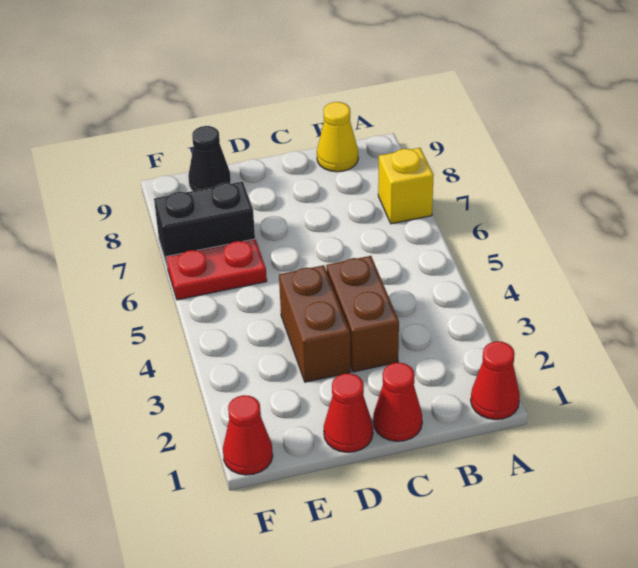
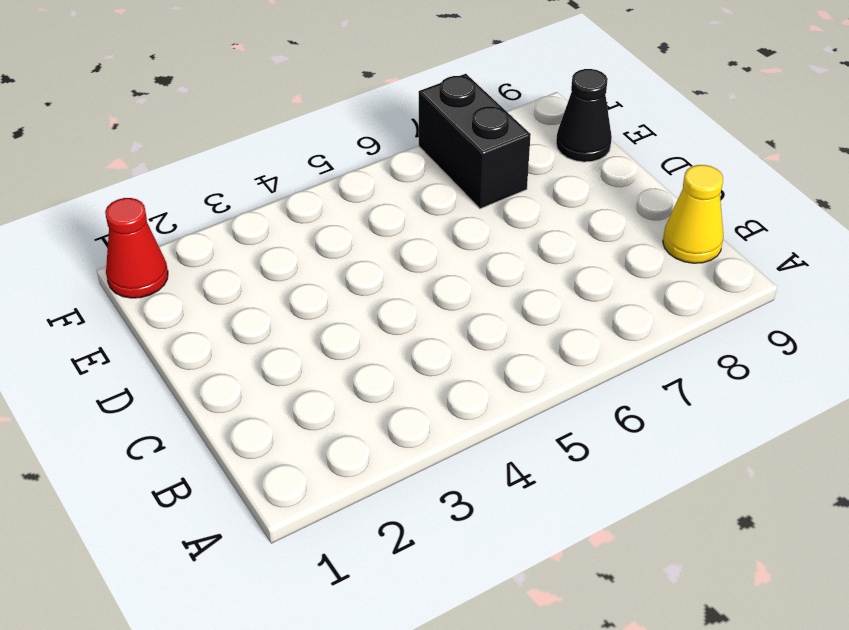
none -> red cone A1 level 1
none -> yellow brick A7 level 1

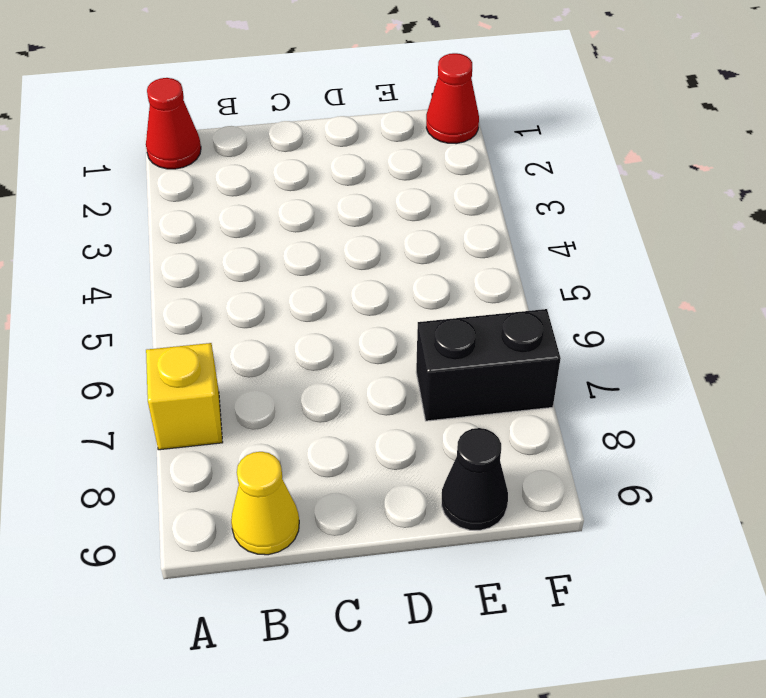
none -> red cone C1 level 1
none -> brown brick C3:C4 level 1

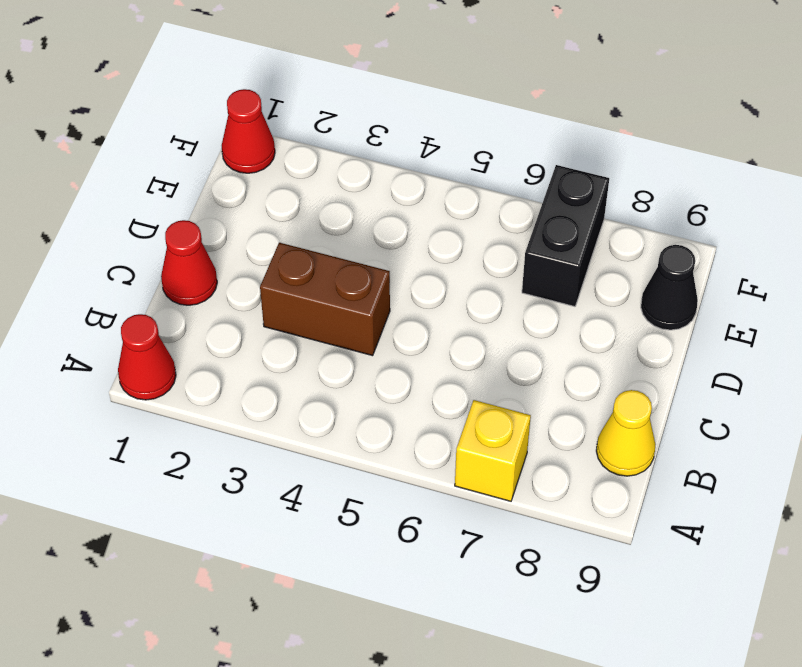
none -> red cone D1 level 1
none -> brown brick D3:D4 level 1

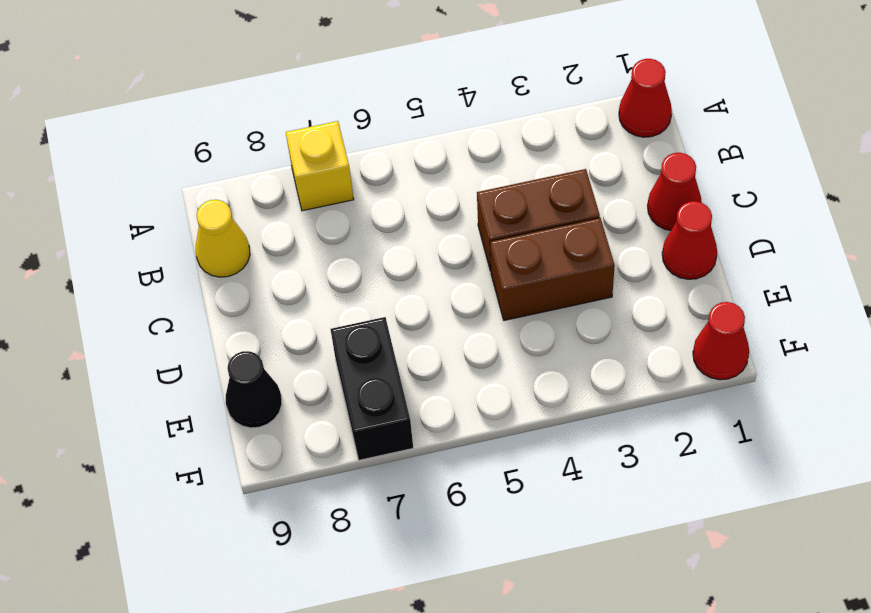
none -> red plate E6:F6 level 1

